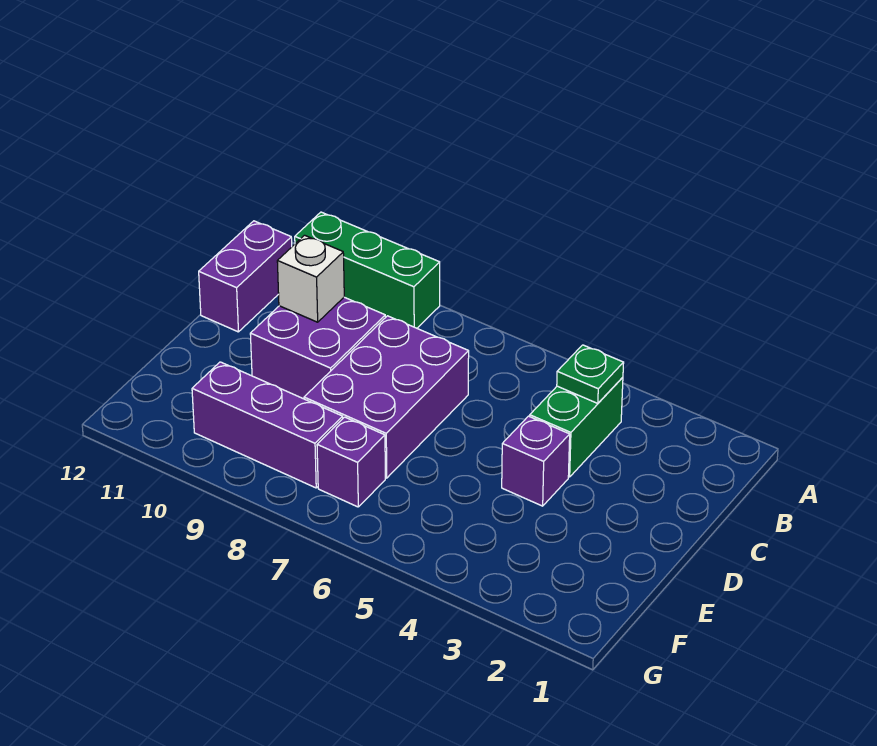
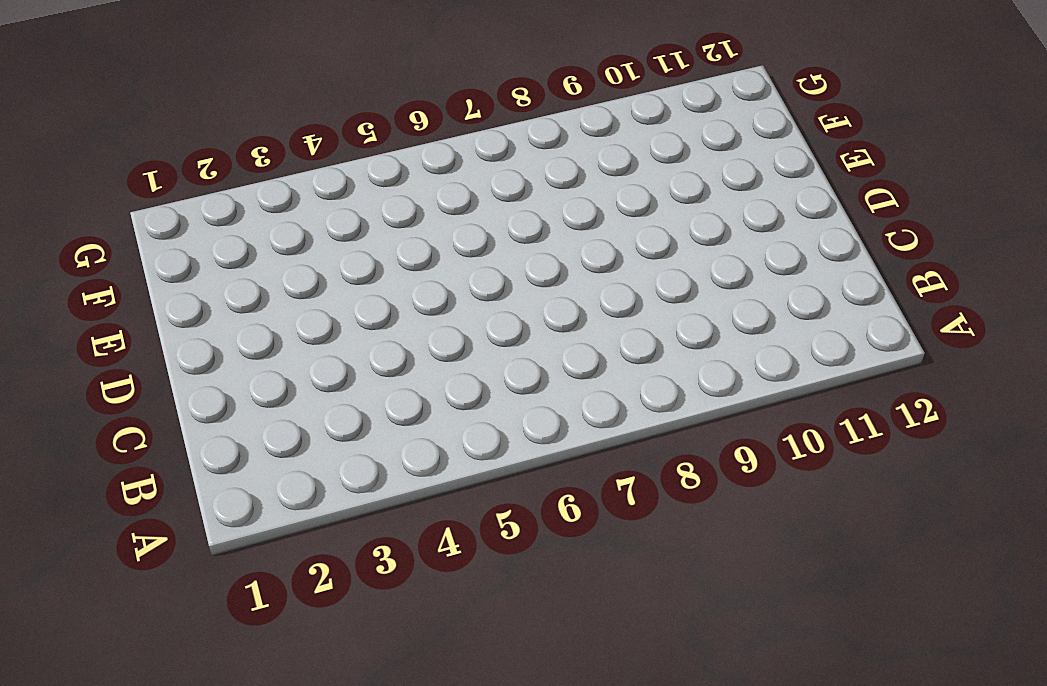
none -> green brick A9:A11 level 1
none -> green brick B4:C4 level 1

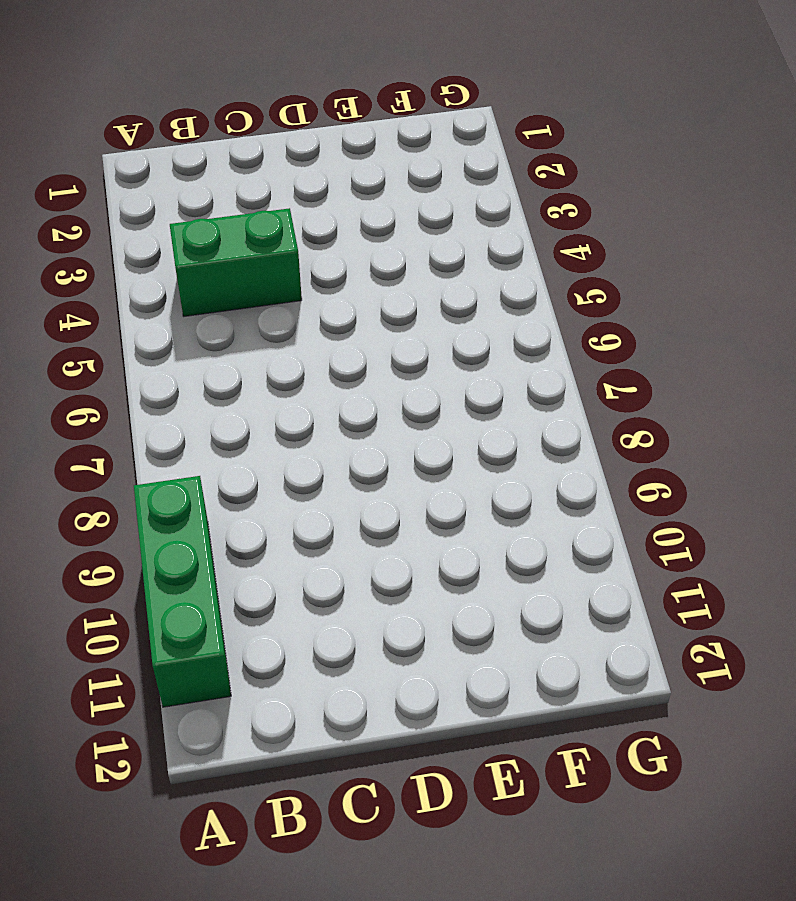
none -> purple brick B12:C12 level 1
none -> purple brick C7:E8 level 1

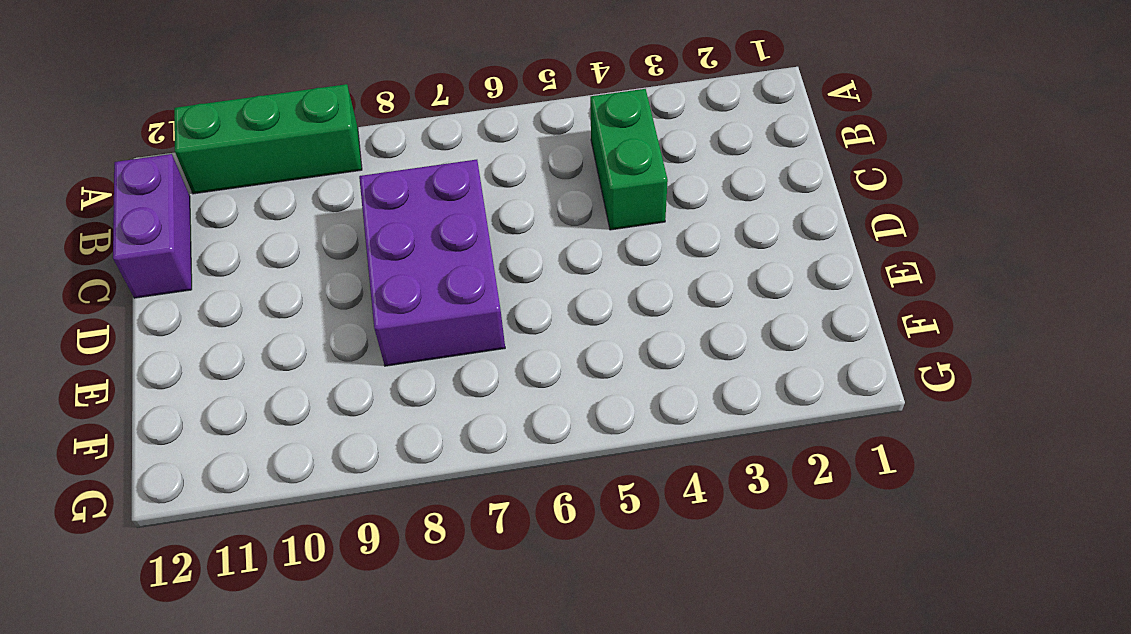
none -> purple brick C9:D10 level 1
none -> purple brick D4 level 1

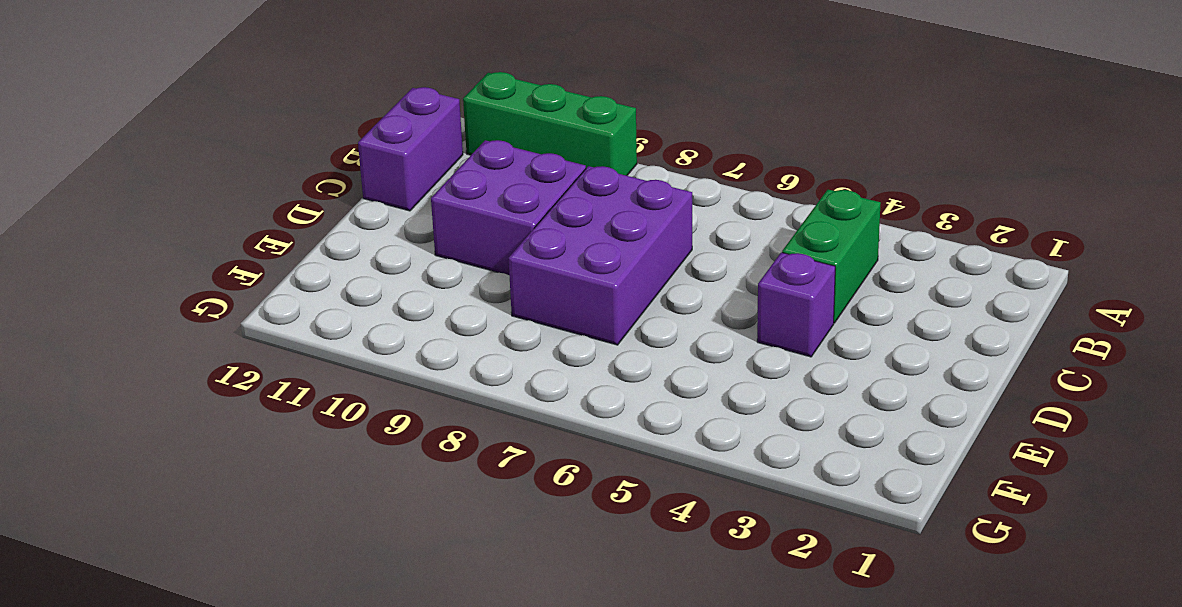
none -> purple brick F7 level 1
none -> purple brick F8:F10 level 1

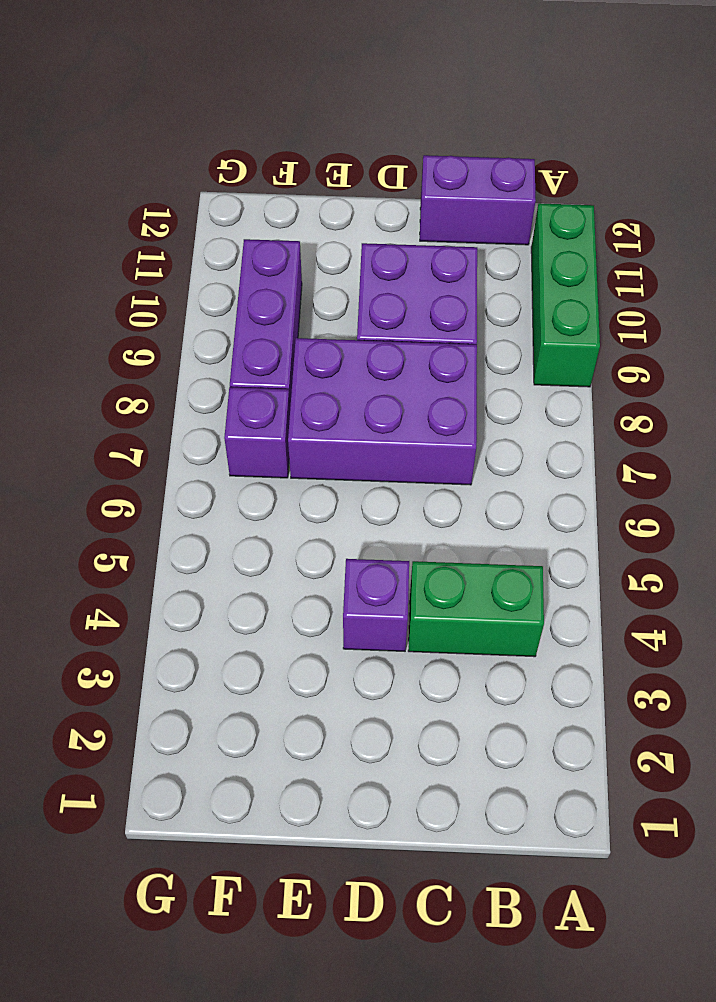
none -> green plate B4 level 2
none -> white brick C10 level 2

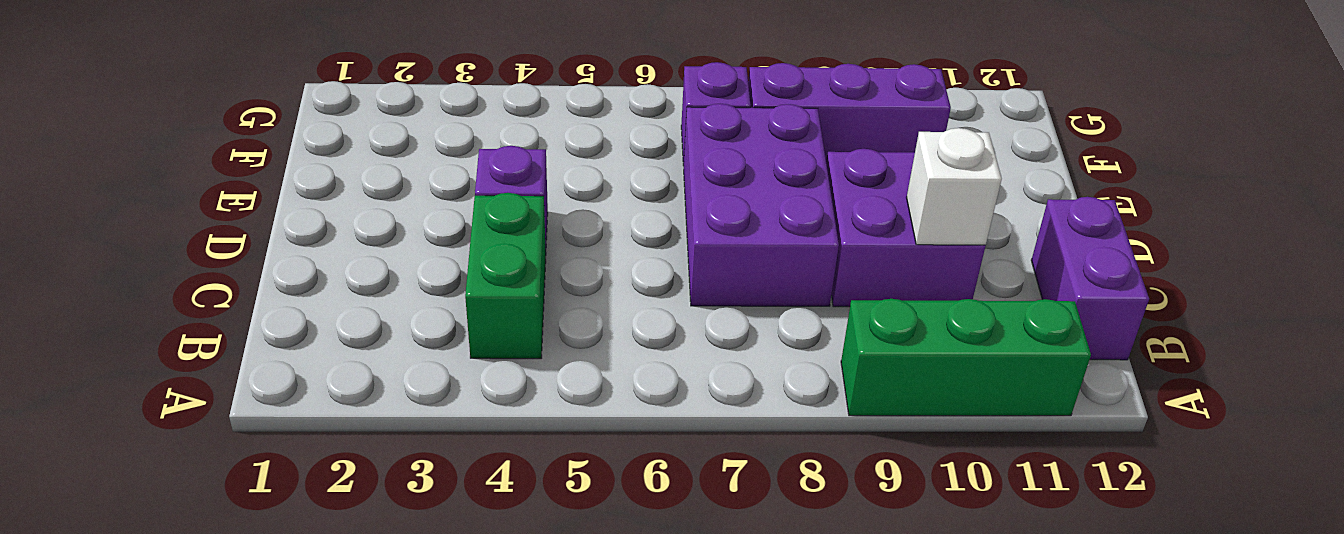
none -> green plate B4 level 2

